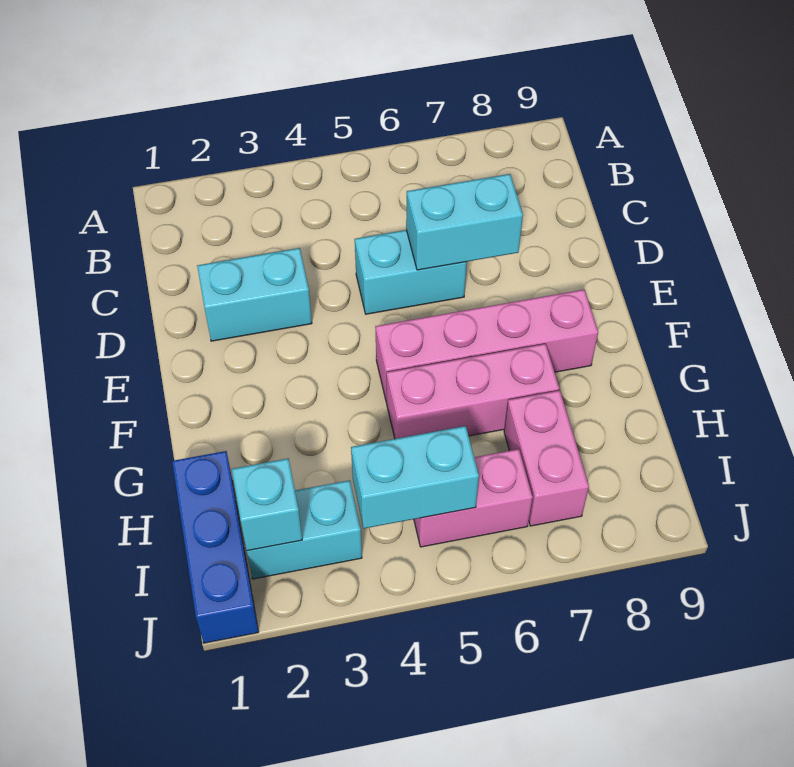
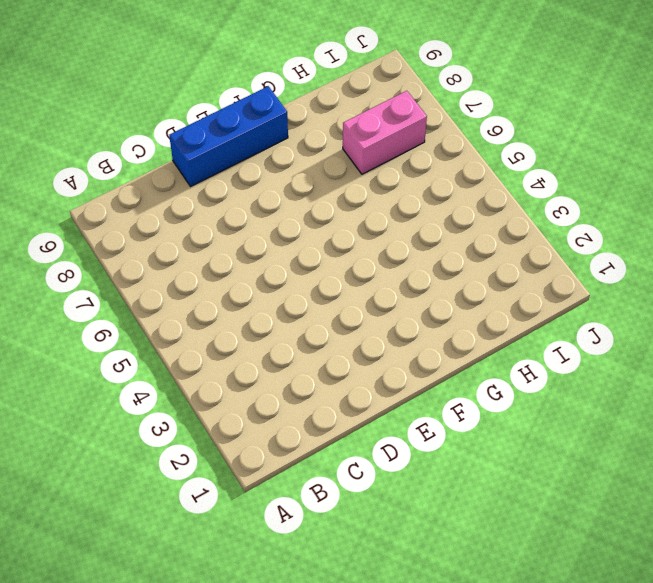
blue brick D9:F9 level 1 -> blue brick H1:J1 level 1
none -> cyan brick D2:D3 level 1
none -> cyan brick D5:D6 level 1

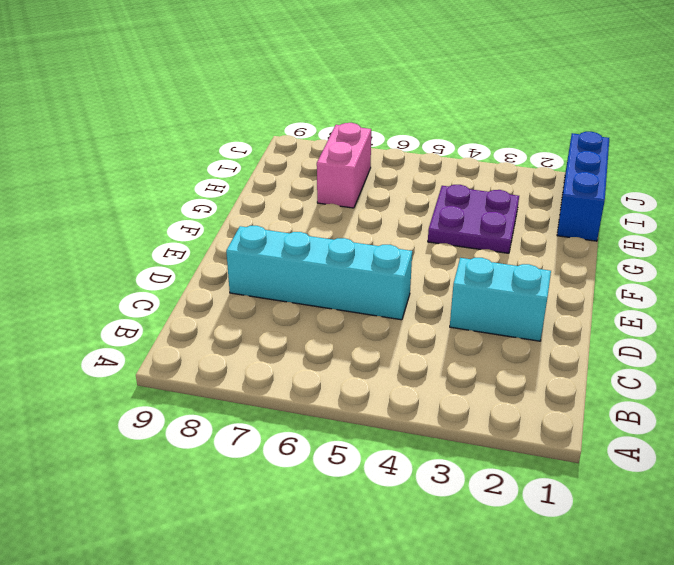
cyan brick D5:D8 level 1 -> cyan brick D5:D6 level 1
purple plate G3:H4 level 1 -> none
none -> pink brick F5:F8 level 1
none -> pink brick G5:G7 level 1

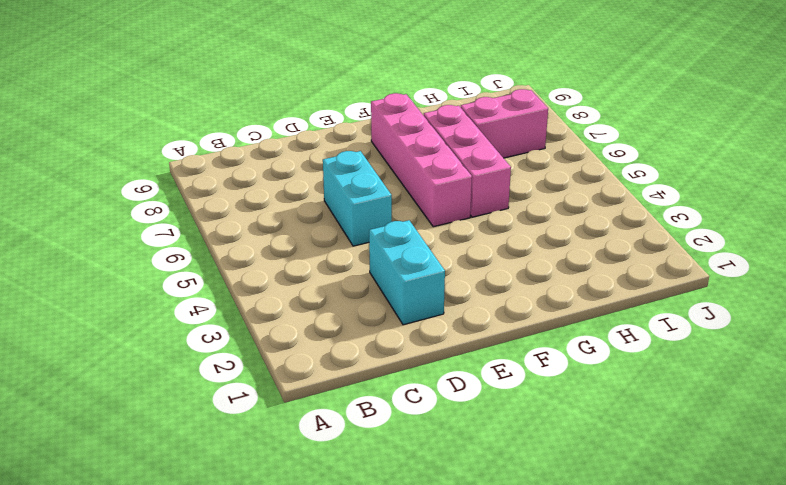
none -> blue brick H1:J1 level 1
none -> cyan brick I2:I3 level 1

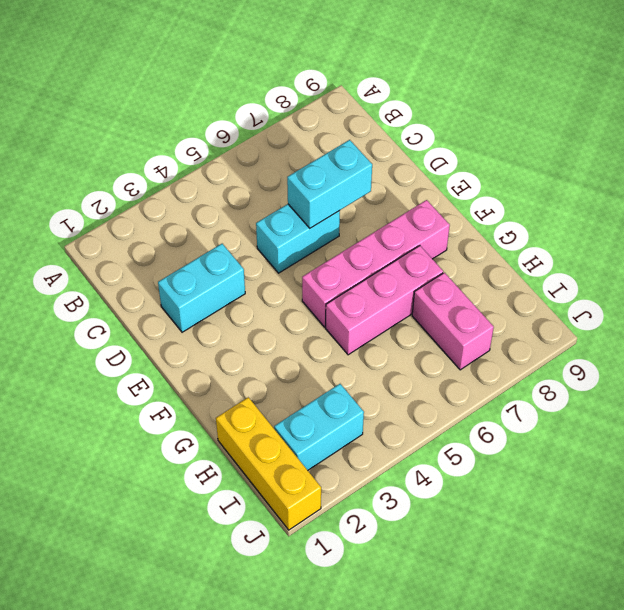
yellow brick H1:J1 level 1 -> blue brick H1:J1 level 1
none -> pink brick I5:I6 level 1
none -> cyan brick I2 level 2

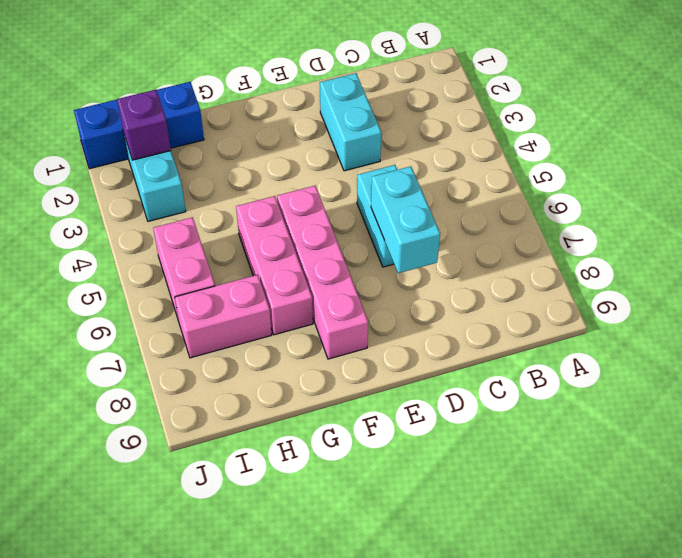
purple brick I2 level 2 -> cyan brick I2 level 2
none -> cyan brick I4:I5 level 2

